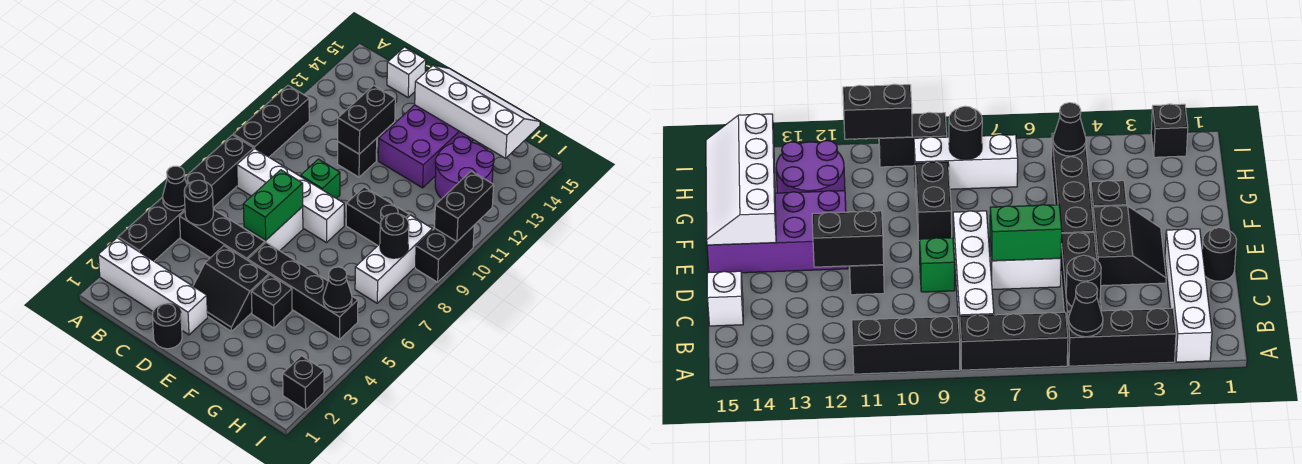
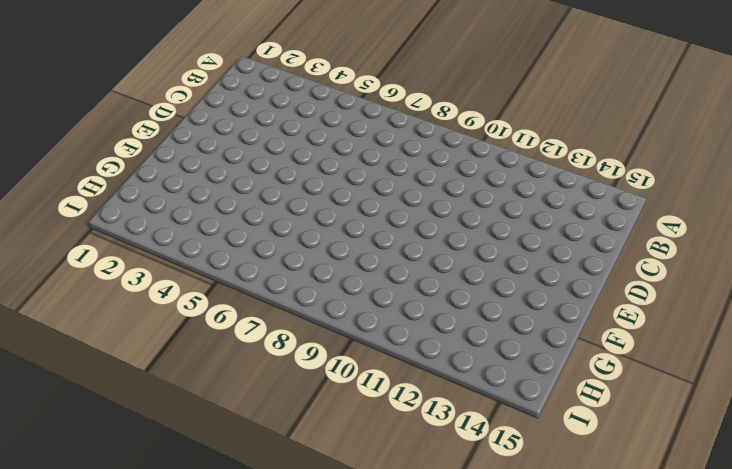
none -> white brick A2:D2 level 1
none -> black brick A3:A5 level 1
none -> black brick A6:A8 level 1

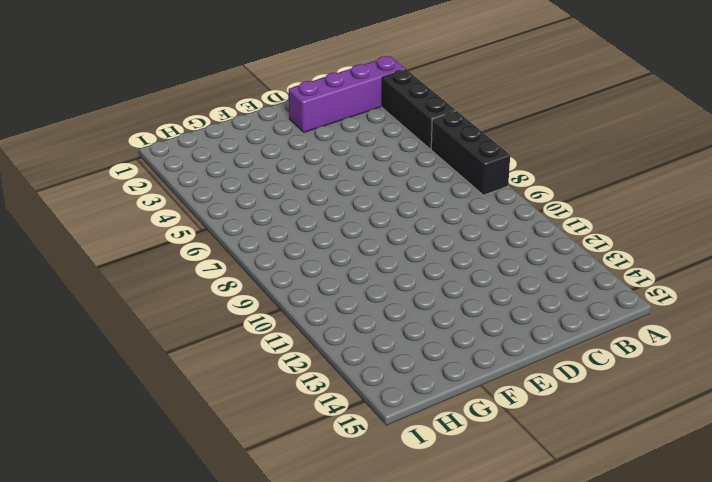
purple brick A2:D2 level 1 -> white brick A2:D2 level 1
none -> black brick A9:A11 level 1
none -> black brick B5:D5 level 1
none -> white brick B8:E8 level 1

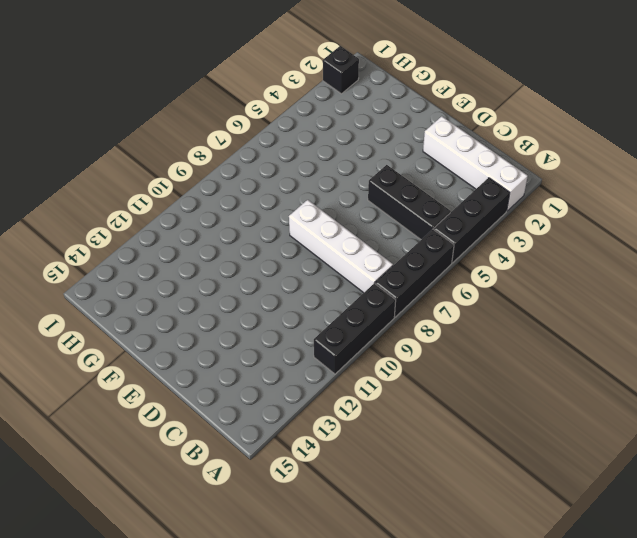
none -> white brick C15 level 1
none -> black round brick D1 level 1
none -> black slope D3:E4 level 1 top 4

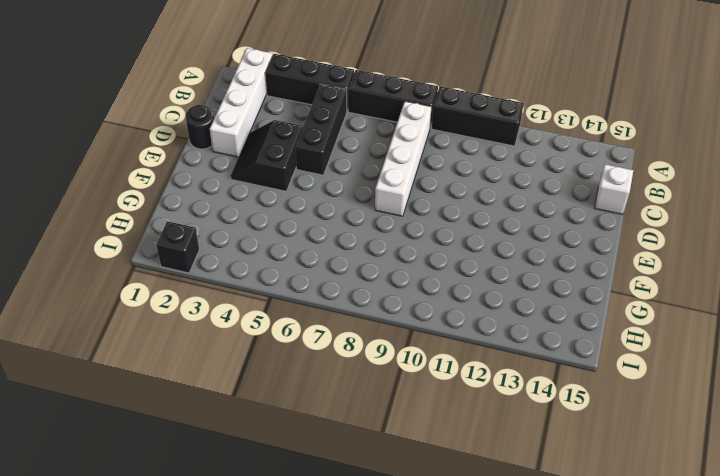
none -> white brick D6:D7 level 1
none -> green brick D9 level 1
none -> black brick D11 level 1

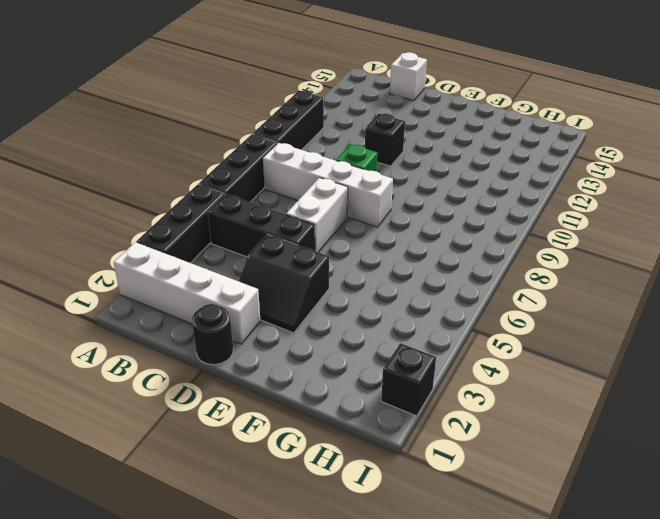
none -> black brick E5:H5 level 1
none -> purple brick E12:F15 level 1
none -> black brick F4 level 1

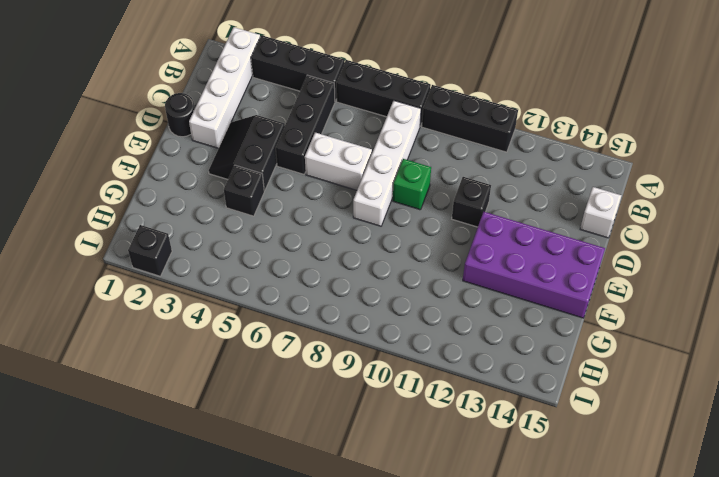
none -> black brick E5:H5 level 1
none -> black brick F9:G9 level 1
none -> purple round brick G12:H13 level 1

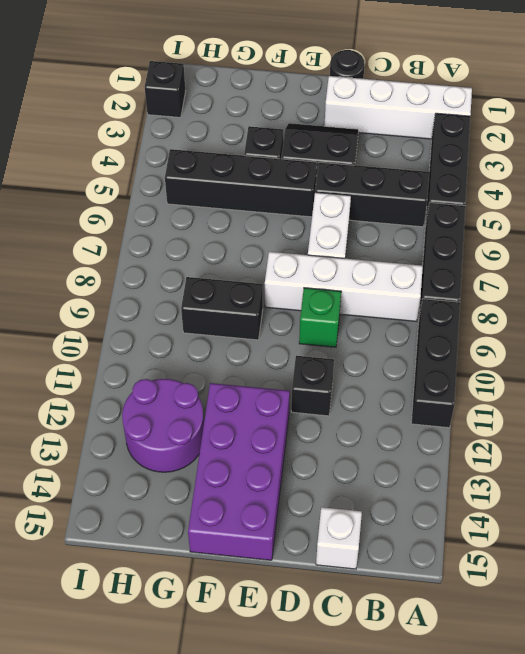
none -> white brick H7:H9 level 1
none -> black brick I9:I10 level 1
none -> black cone A5 level 2

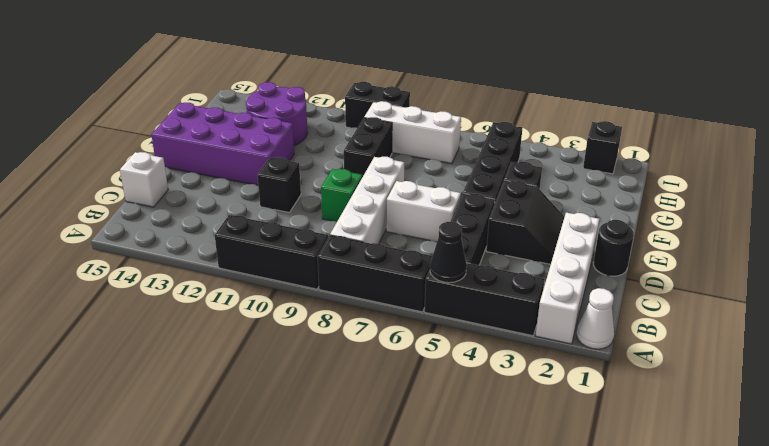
white cone A1 level 1 -> none
none -> black round brick B5 level 2
none -> green brick D6:D7 level 2
none -> black brick D11:D12 level 2

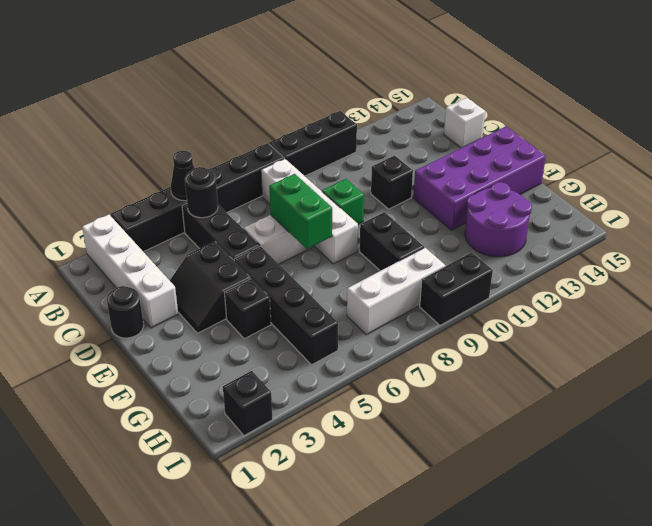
green brick D7:E7 level 2 -> green brick D6:D7 level 2
none -> black brick D11:D12 level 2
none -> white slope E14:H15 level 2 top 14
none -> black cone H5 level 2

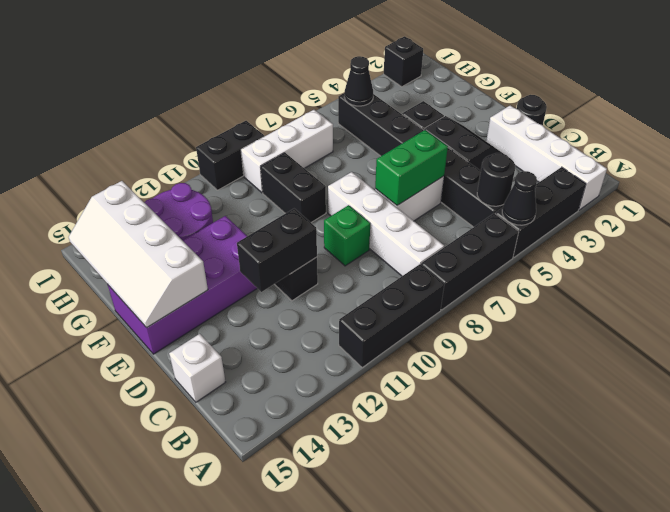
none -> black round brick H8 level 2
none -> black brick I10:I11 level 2

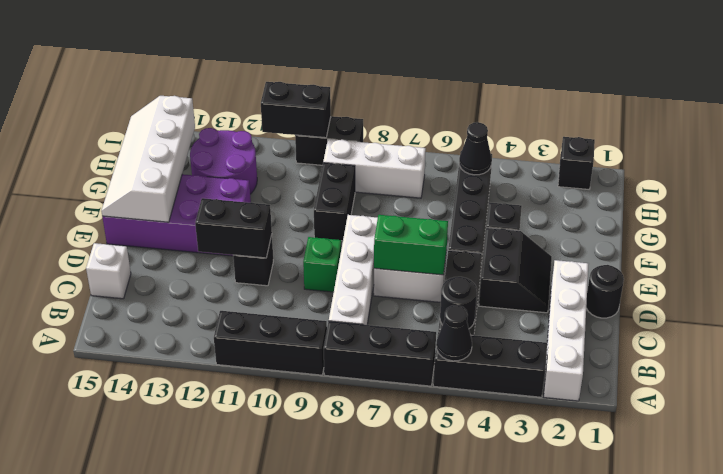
none -> black round brick H8 level 2

